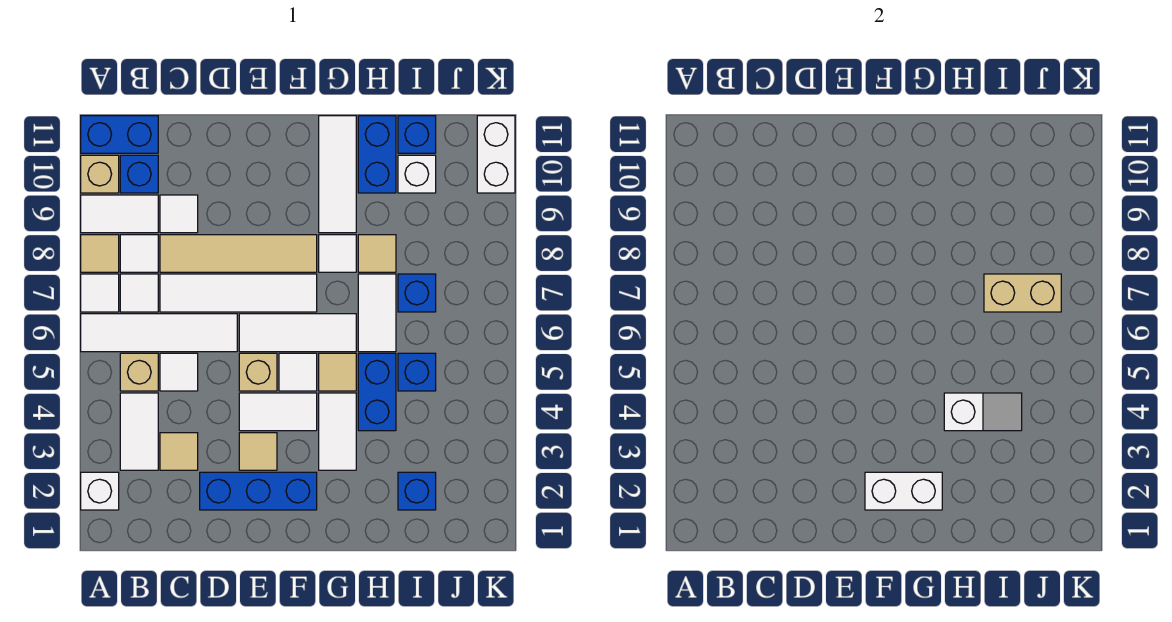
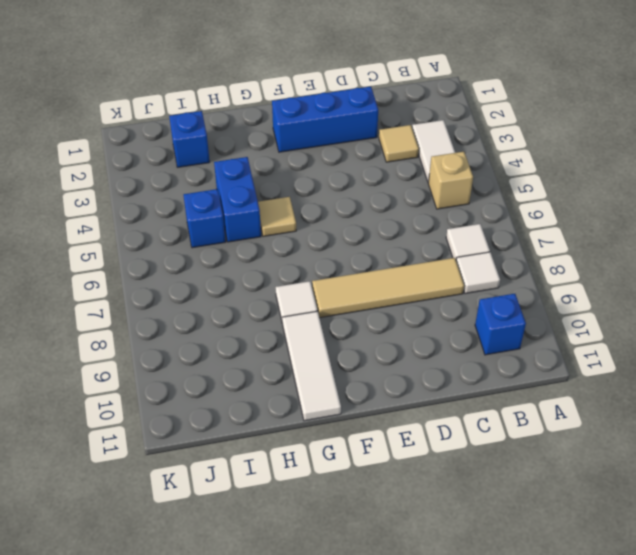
none -> white brick A2 level 1
none -> white tile A6:D6 level 1
none -> white tile A7 level 1
none -> tan tile A8 level 1

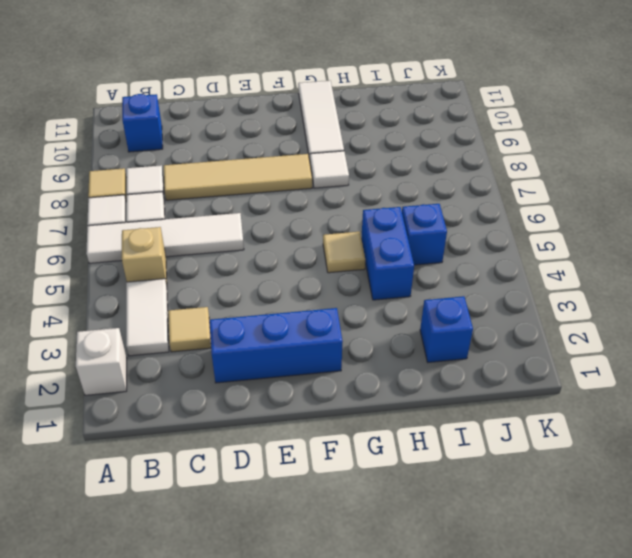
none -> white tile A9:B9 level 1
none -> tan brick A10 level 1
none -> blue brick A11:B11 level 1
none -> white tile C5 level 1

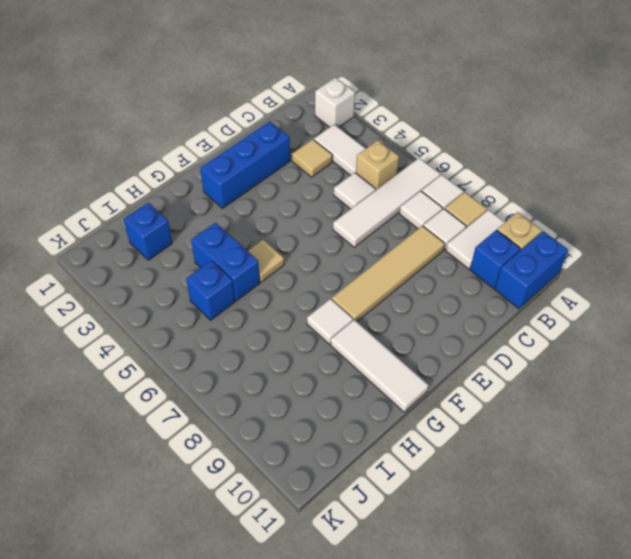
none -> white tile C7:F7 level 1
none -> white tile C9 level 1
none -> tan tile E3 level 1
none -> white tile E4:F4 level 1

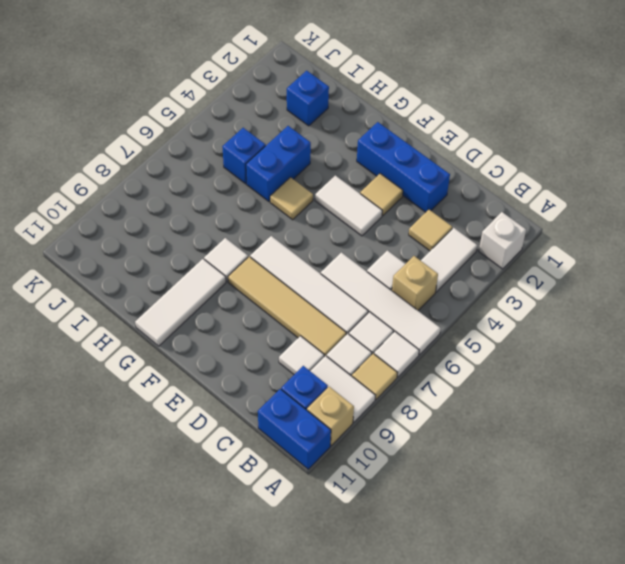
none -> tan brick E5 level 1
none -> white tile E6:G6 level 1
none -> white tile F5 level 1
none -> white tile G3:G4 level 1

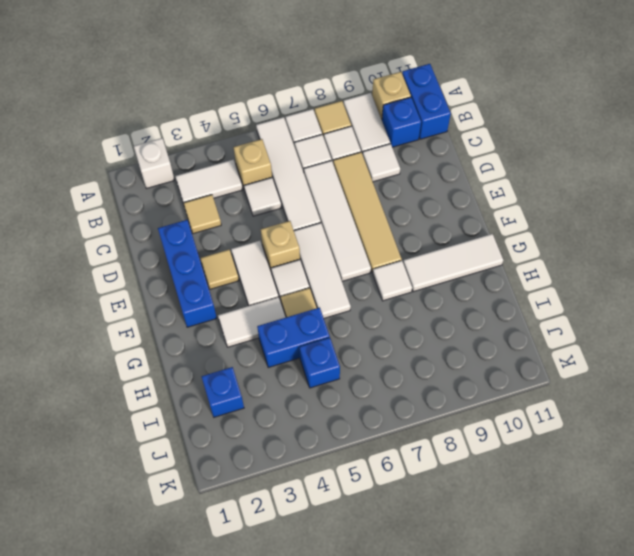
none -> white tile H6:H7 level 1
none -> tan tile H8 level 1
none -> blue brick H10:H11 level 1
none -> blue brick I7 level 1

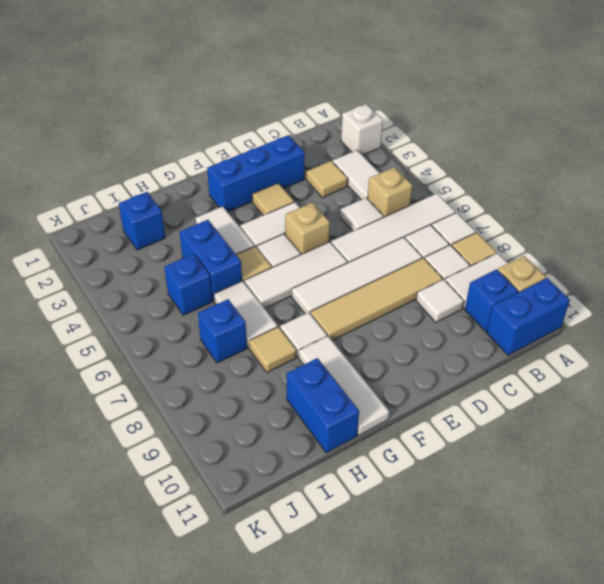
none -> white brick I10 level 1
none -> blue brick I11 level 1
none -> white brick K10:K11 level 1
none -> white brick F2:G2 level 2

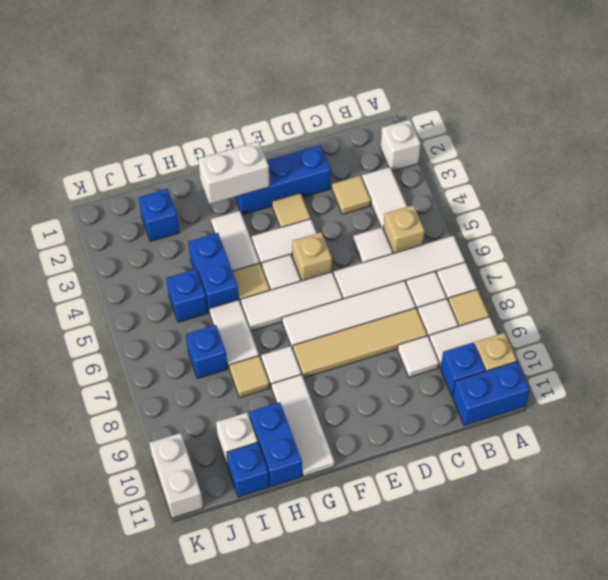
none -> white slope H4:I4 level 2 top H
none -> tan brick I7:J7 level 2

